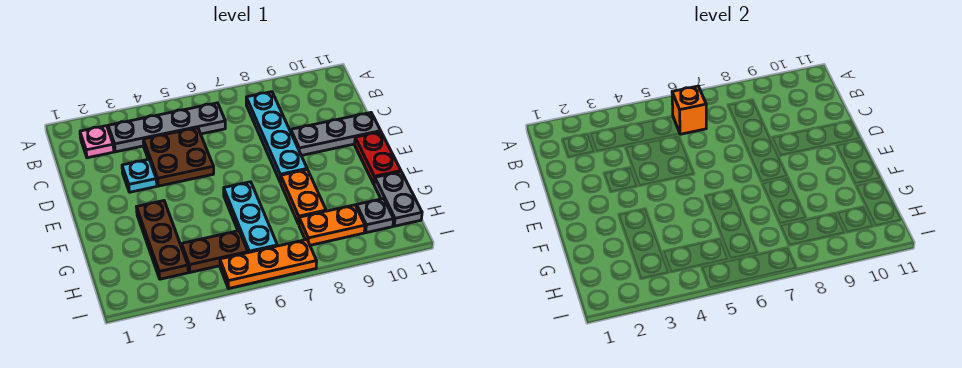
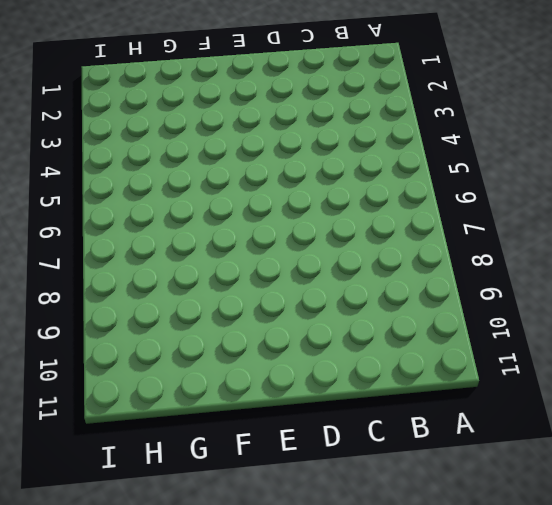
none -> pink plate B2 level 1
none -> grey plate B3:B6 level 1
none -> cyan plate B8:E8 level 1

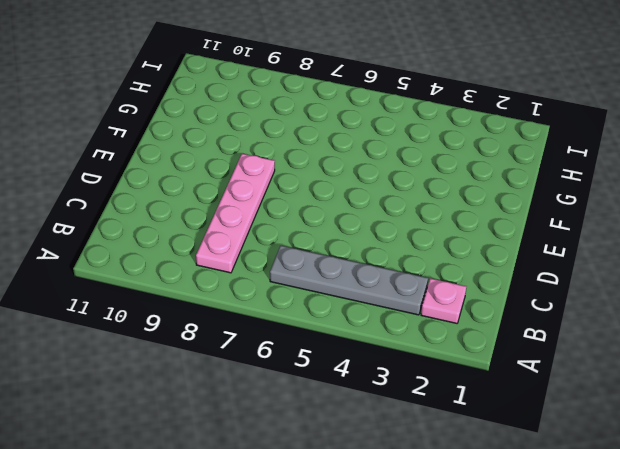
pink plate B8:E8 level 1 -> cyan plate B8:E8 level 1
none -> brown plate C4:D5 level 1
none -> cyan plate D3 level 1
none -> grey plate D9:D11 level 1

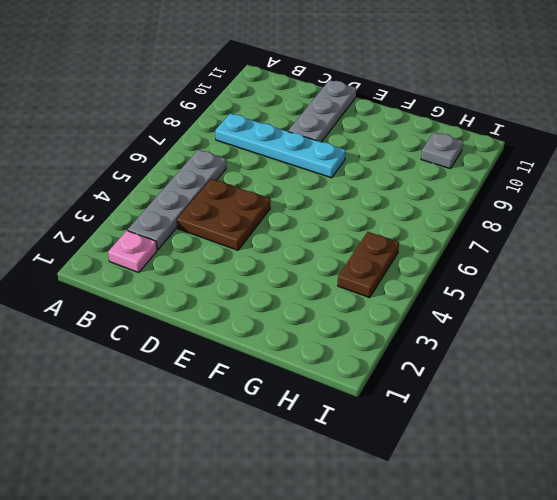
none -> cyan plate D3 level 1
none -> red plate E11:F11 level 1
none -> brown plate F3:H3 level 1

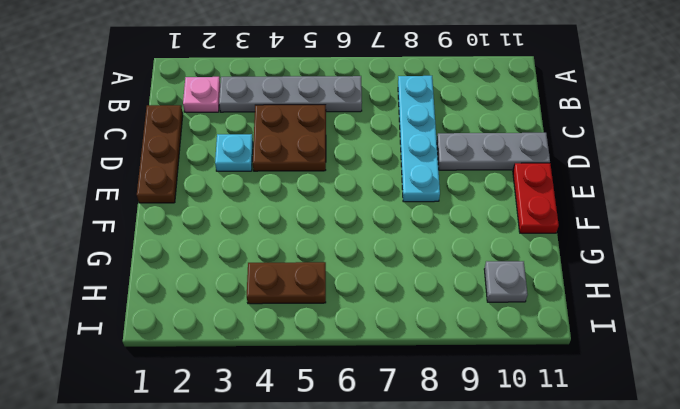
brown plate C1:E1 level 1 -> brown plate F3:H3 level 1
none -> cyan plate F6:H6 level 1
none -> orange plate F8:G8 level 1
none -> grey plate G11:H11 level 1

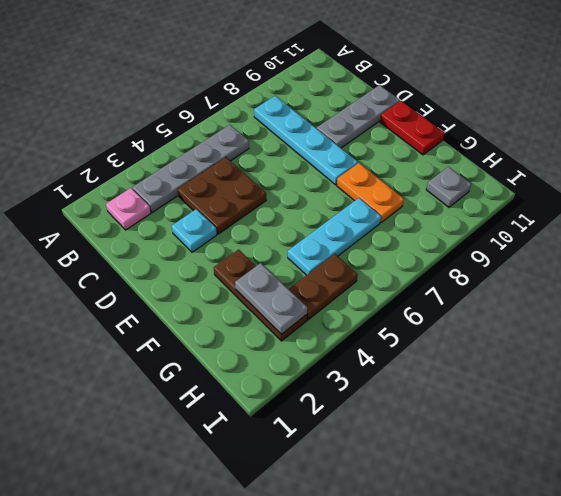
grey plate G3:H3 level 2 -> grey plate G11:H11 level 1
cyan plate G5:G7 level 1 -> cyan plate F6:H6 level 1
none -> orange plate H8:H9 level 1
none -> orange plate I5:I7 level 1
none -> orange brick B6 level 2

